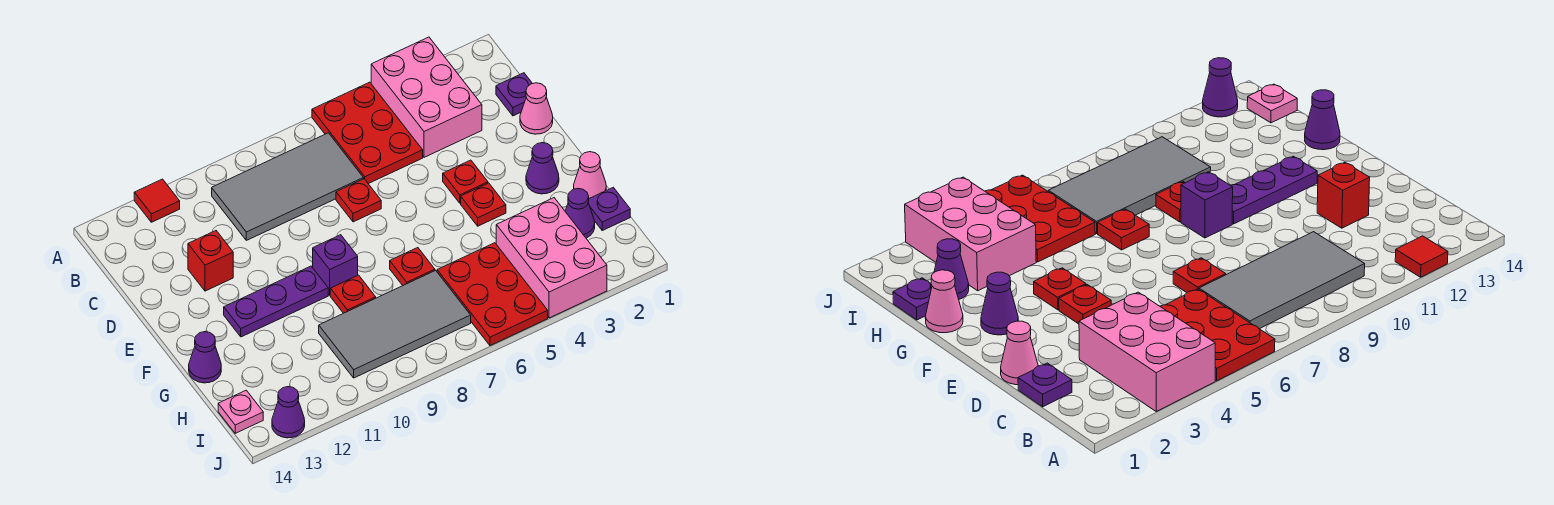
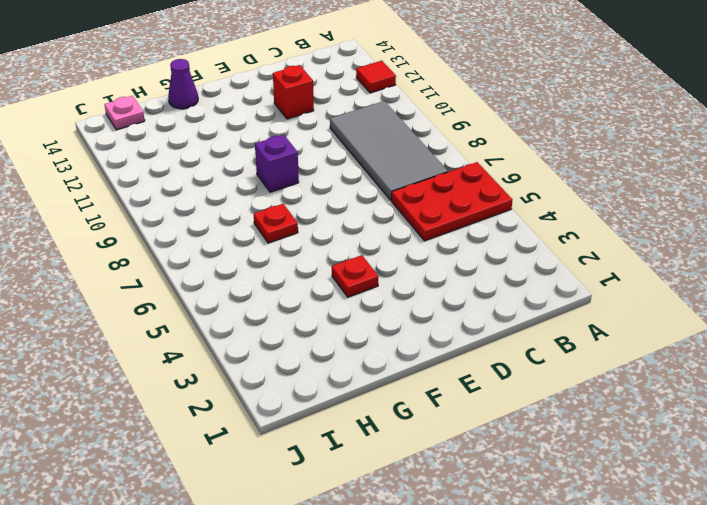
none -> pink brick A3:C4 level 1
none -> purple plate C1 level 1
none -> pink cone D1 level 1

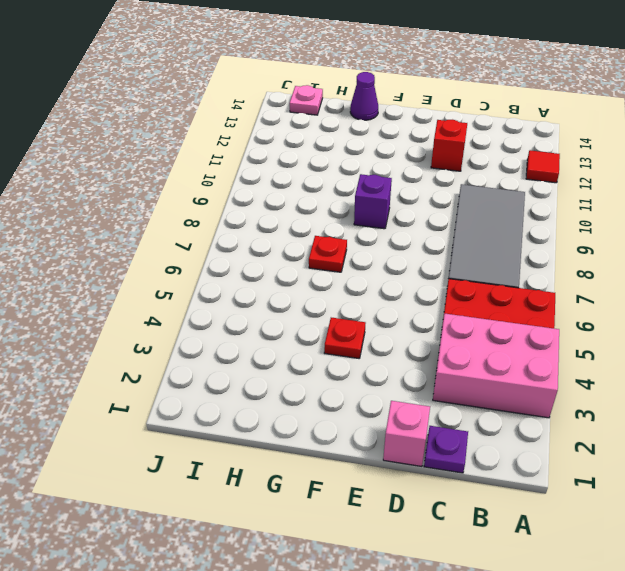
pink brick D1 level 1 -> pink cone D1 level 1
none -> red plate D7 level 1
none -> red plate E4 level 1
none -> purple cone F2 level 1

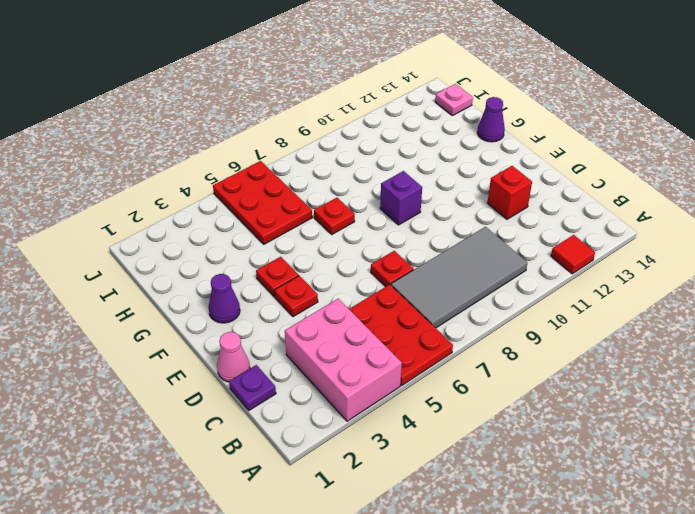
none -> purple plate F10:F12 level 1
none -> pink cone G1 level 1
none -> red plate G9 level 1

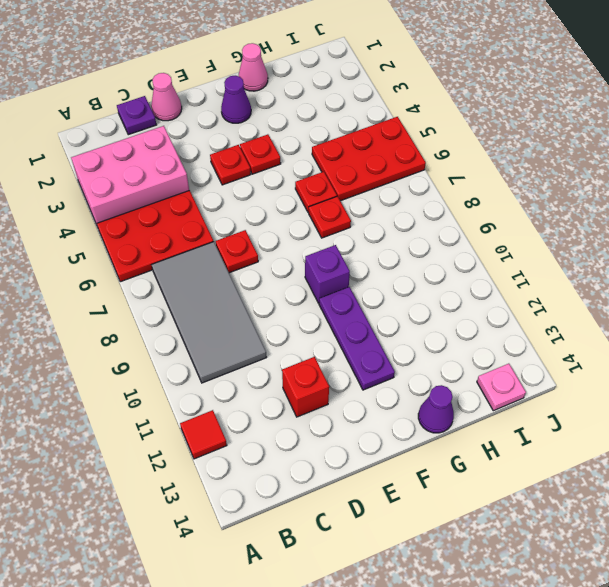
red plate G6 level 1 -> red plate G9 level 1
none -> purple plate H1 level 1
none -> purple cone H2 level 1
none -> pink brick H3:J4 level 1

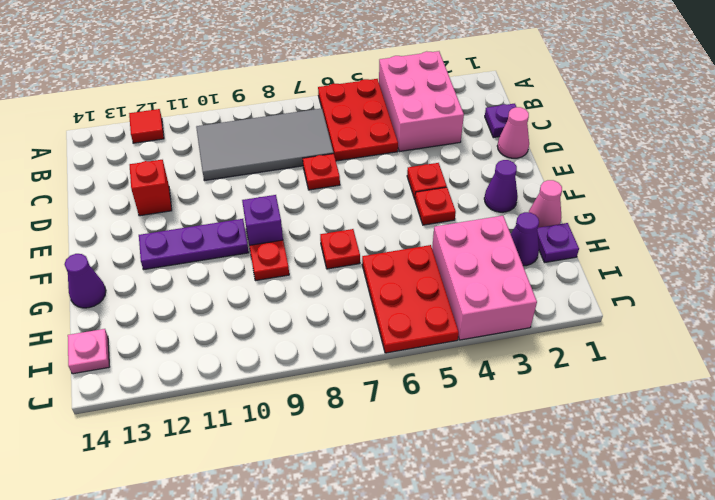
none -> grey tile H7:I10 level 1
none -> purple cone J13 level 1

